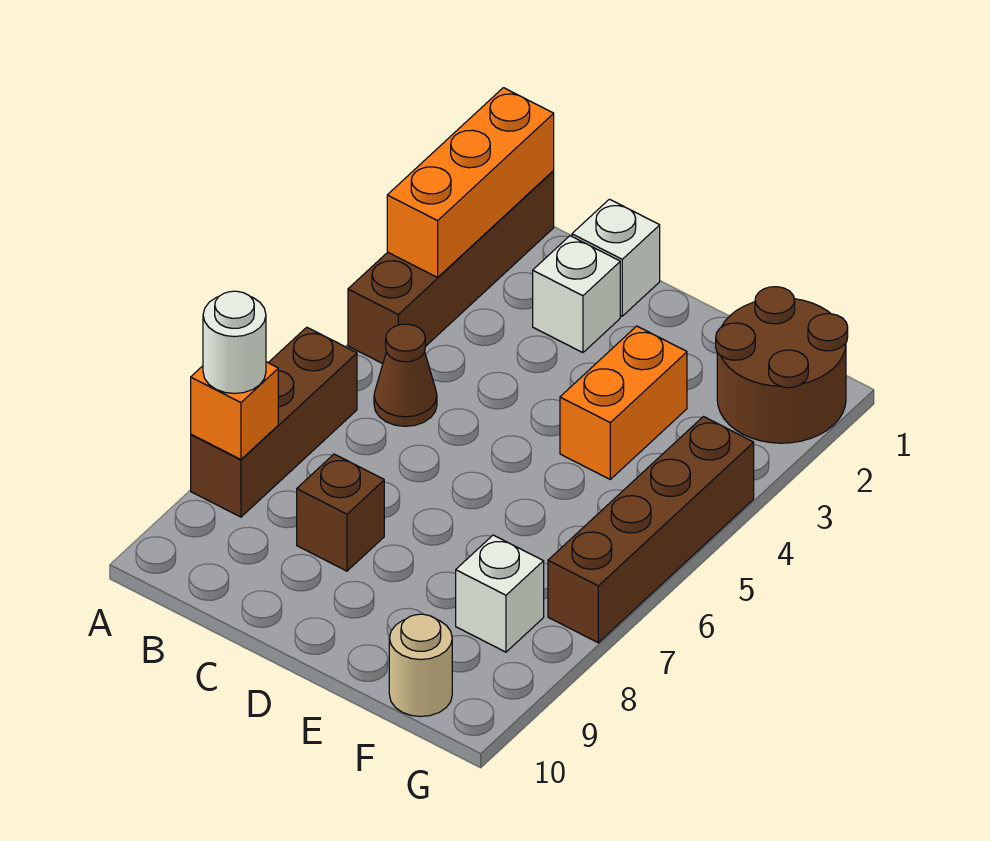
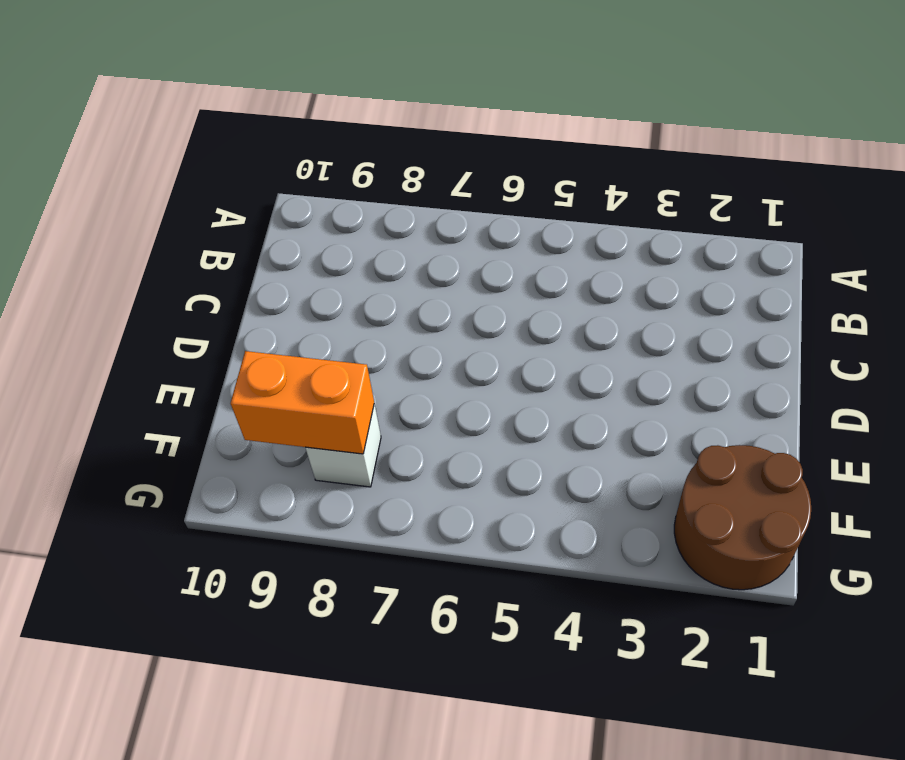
orange brick F8:F9 level 2 -> orange brick E3:E4 level 1
none -> brown brick A1:A4 level 1
none -> brown brick A6:A8 level 1
none -> brown cone B5 level 1

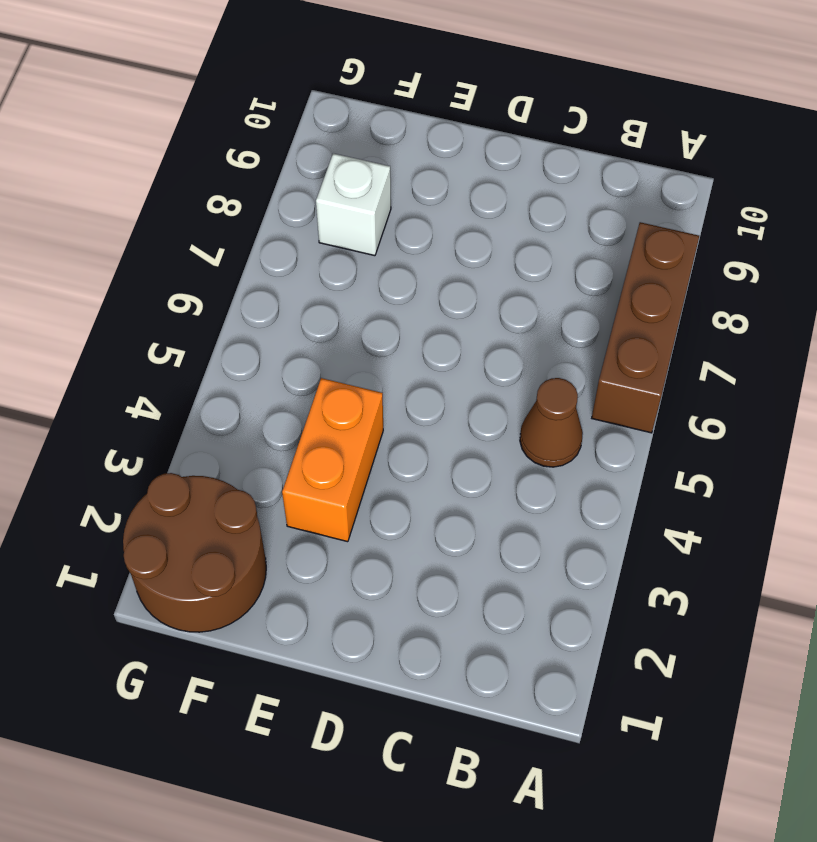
none -> brown brick A1:A4 level 1
none -> white brick C1 level 1
none -> white brick C2 level 1

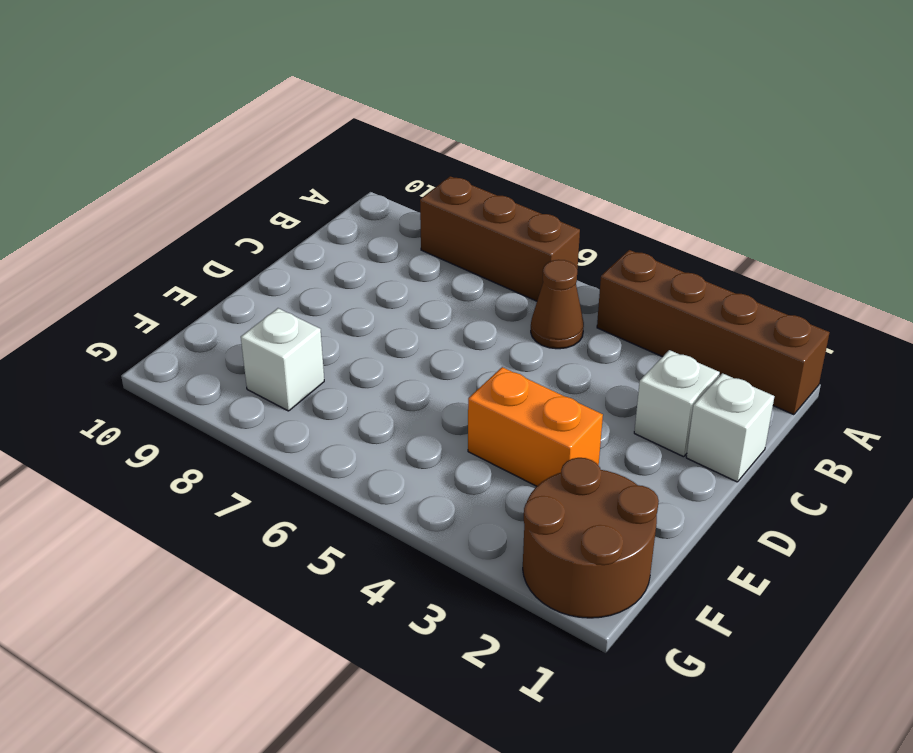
none -> brown brick C8 level 1
none -> tan round brick F10 level 1
none -> brown brick G4:G7 level 1

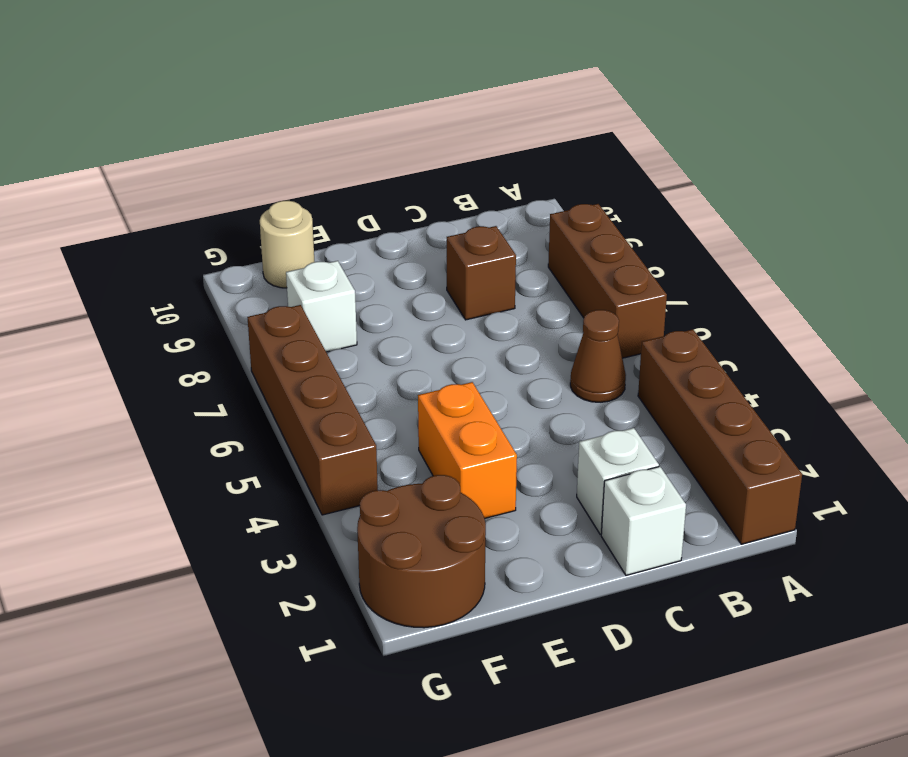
none -> orange brick A1:A3 level 2
none -> orange brick A8 level 2
none -> white round brick A8 level 3

